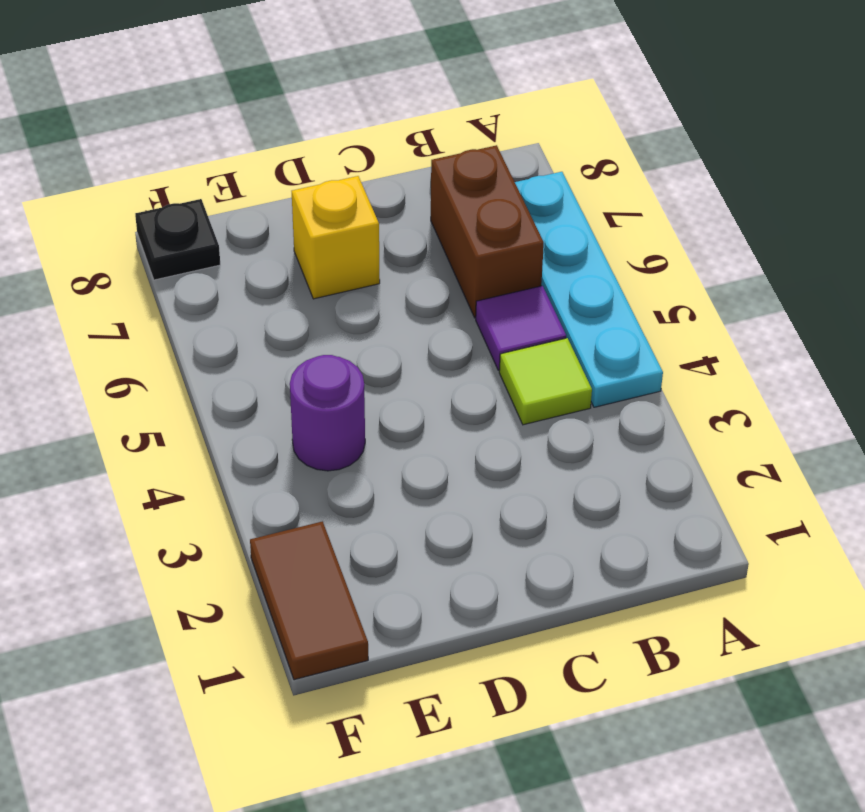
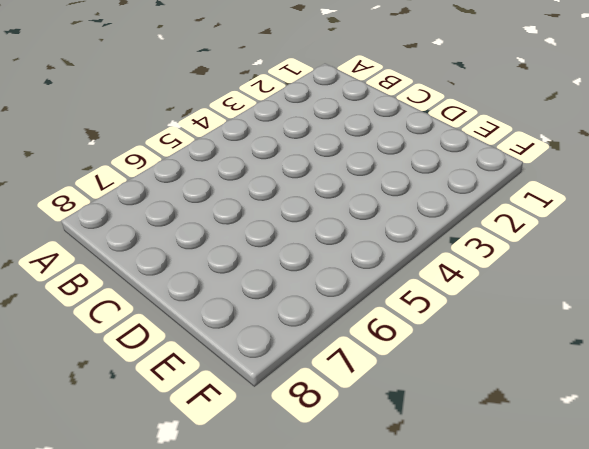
none -> cyan plate A4:A7 level 1
none -> lime tile B4 level 1

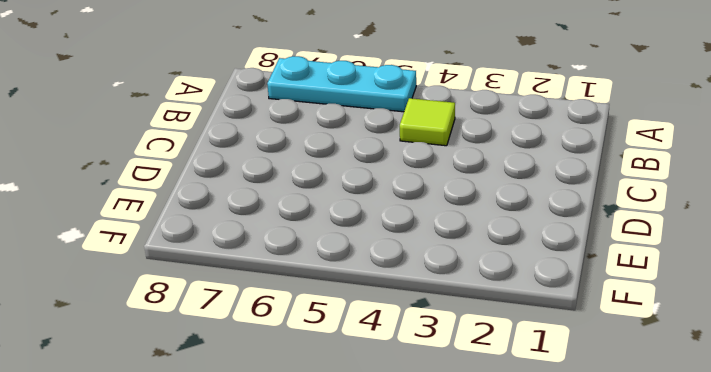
cyan plate A5:A7 level 1 -> cyan plate A4:A7 level 1
none -> purple tile B5 level 1
none -> brown brick B6:B7 level 1

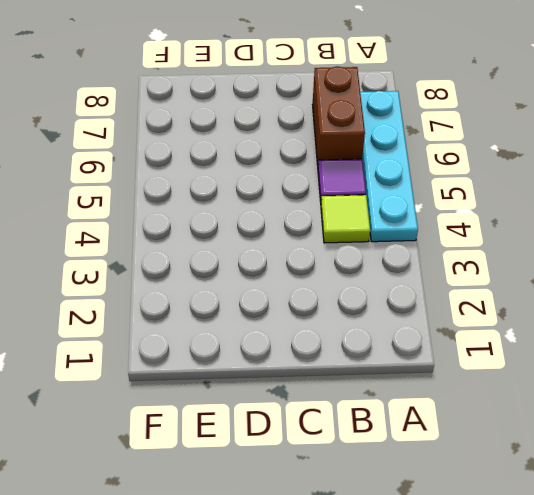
none -> yellow brick D7 level 1
none -> purple round brick E4 level 1

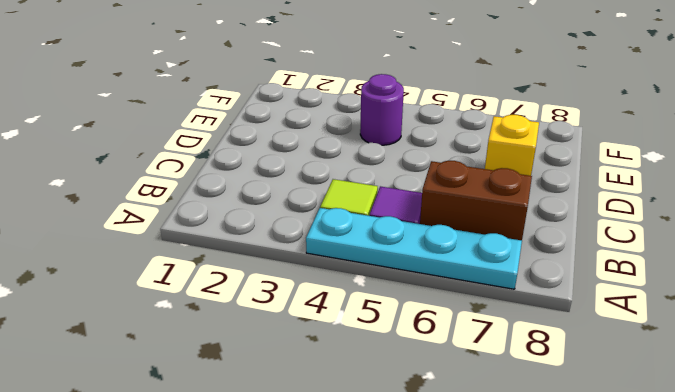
none -> brown tile F1:F2 level 1
none -> black plate F8 level 1

